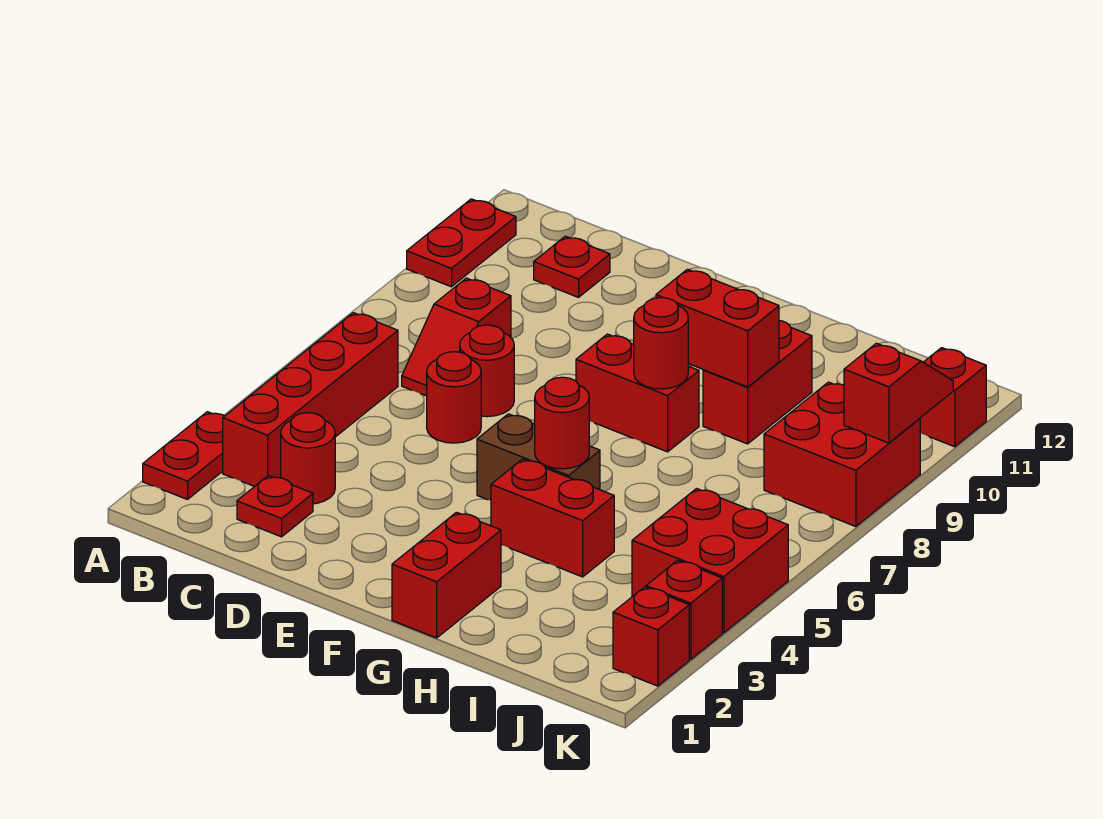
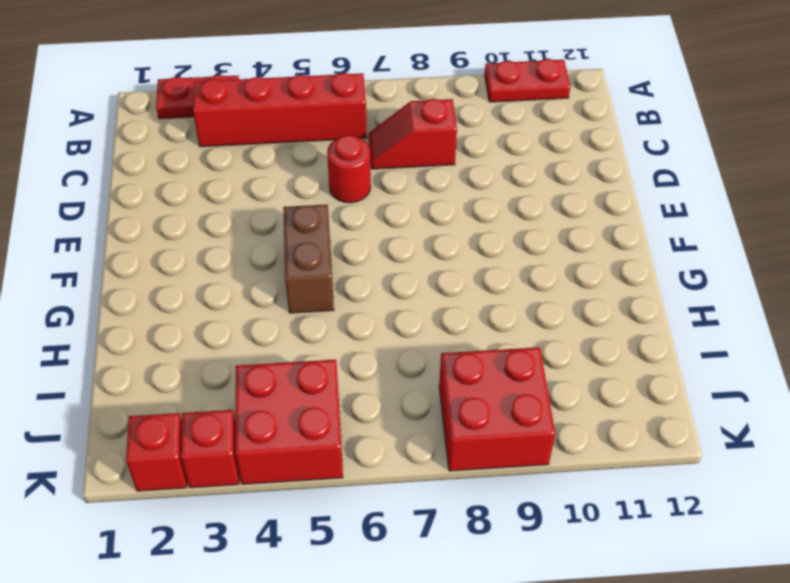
none -> red plate C2 level 1
none -> red round brick C3 level 1
none -> red plate C11 level 1

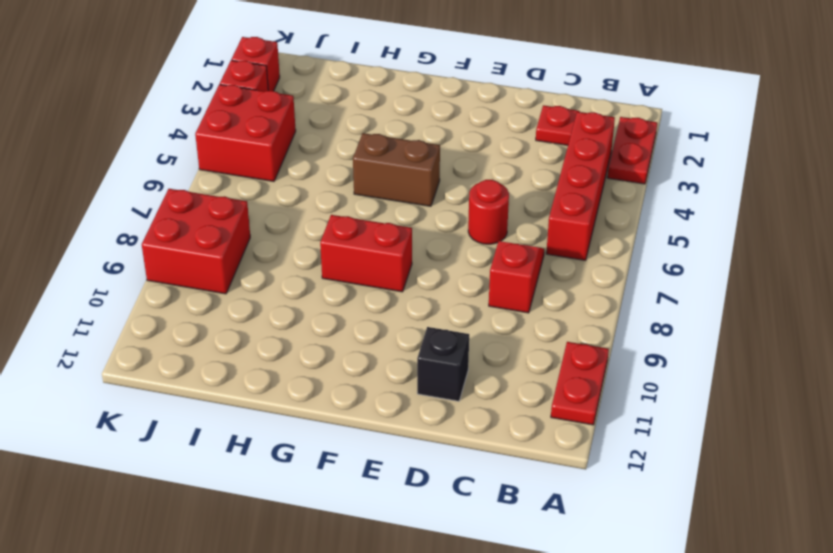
black brick D11 level 1 -> none
none -> red round brick C3 level 1
none -> red plate C11 level 1
none -> red round brick D7 level 1

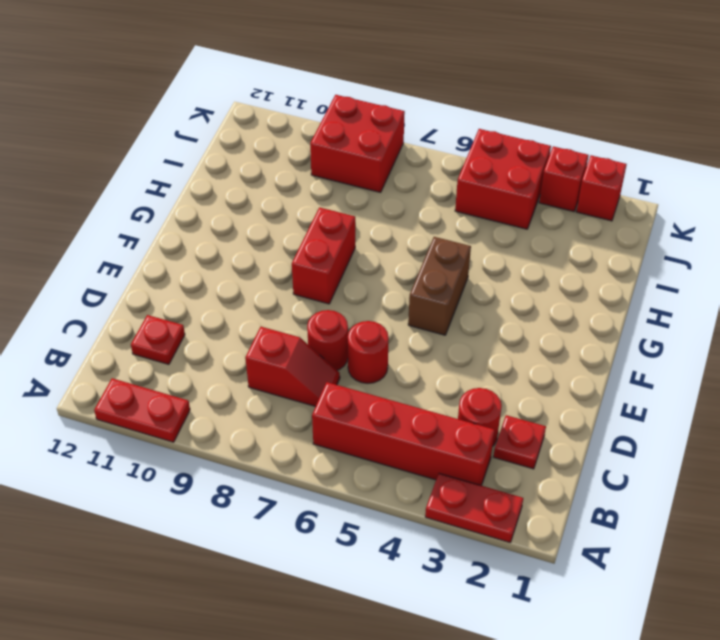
none -> red brick G1:G2 level 1
none -> red brick G4:H4 level 1
none -> red brick H9:H10 level 1

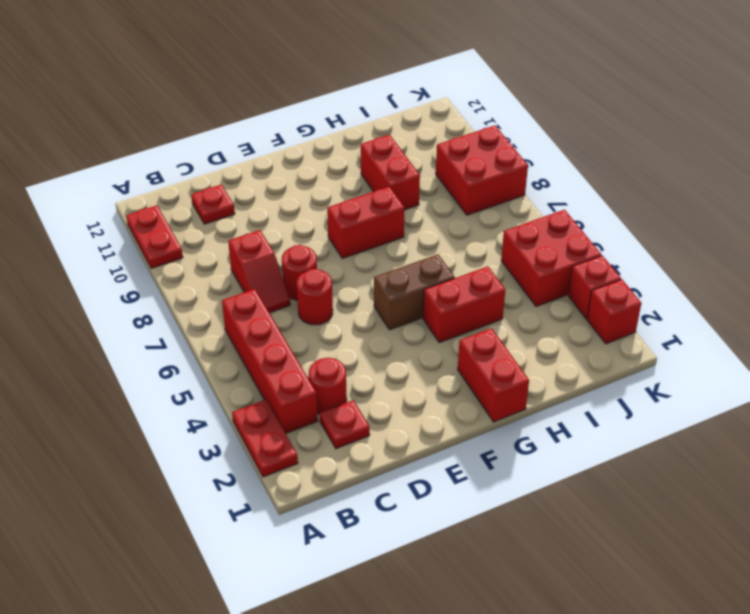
none -> red brick K11 level 1
none -> red round brick G5 level 2
none -> red round brick G8 level 2

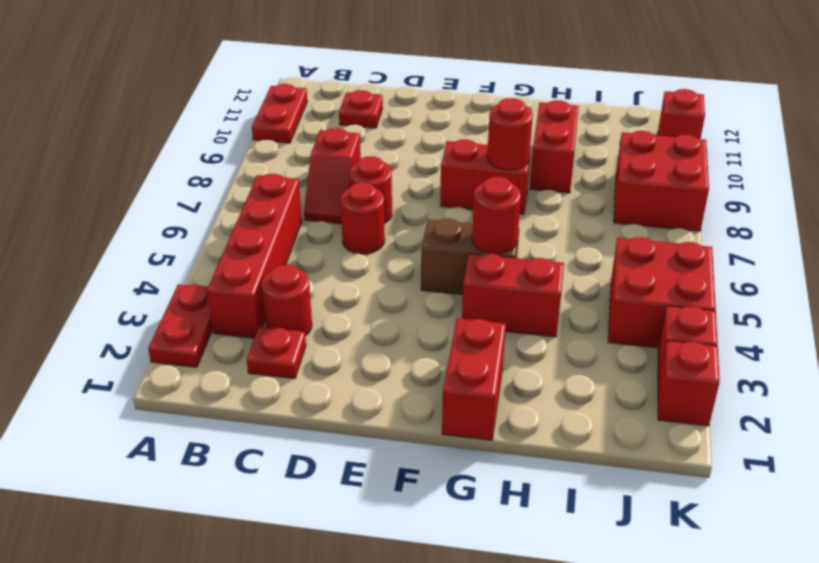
none -> red brick G9:H9 level 2
none -> red slope K9:K10 level 2 top 9

